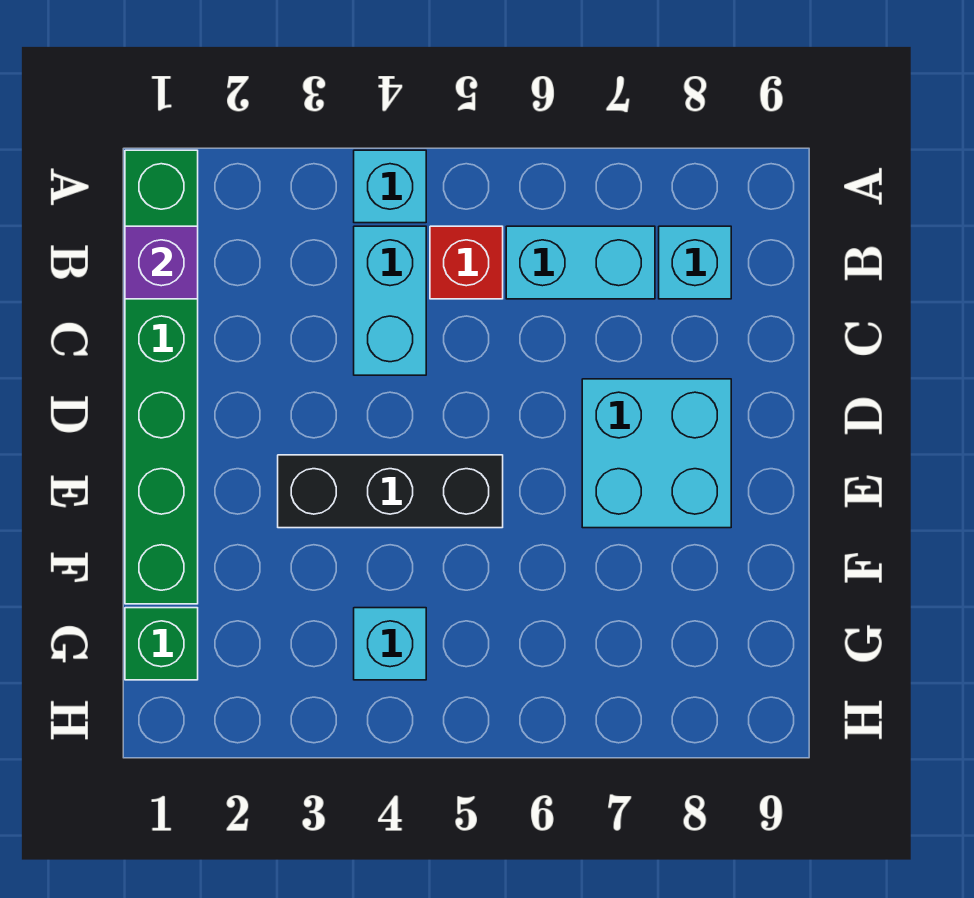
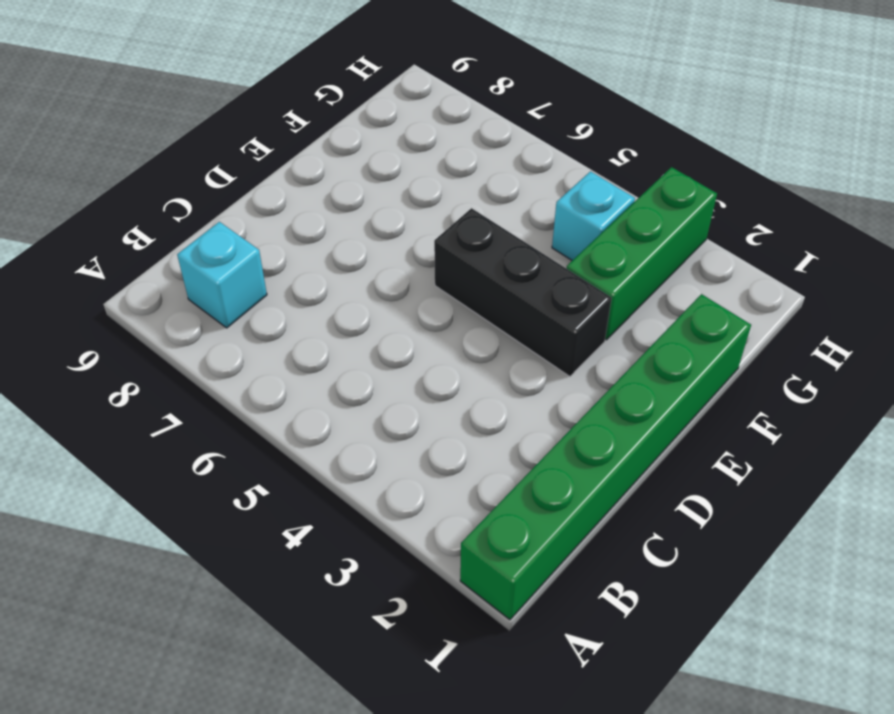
green brick F3:H3 level 1 -> none
none -> cyan brick A4 level 1
none -> cyan brick B4:C4 level 1

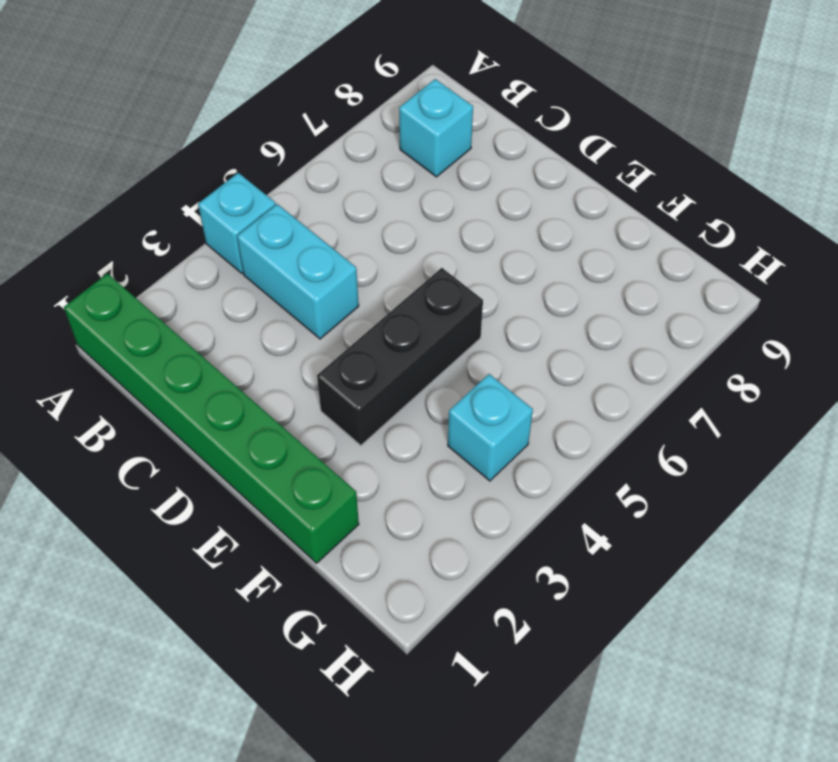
none -> red brick B5 level 1
none -> cyan brick B6:B7 level 1

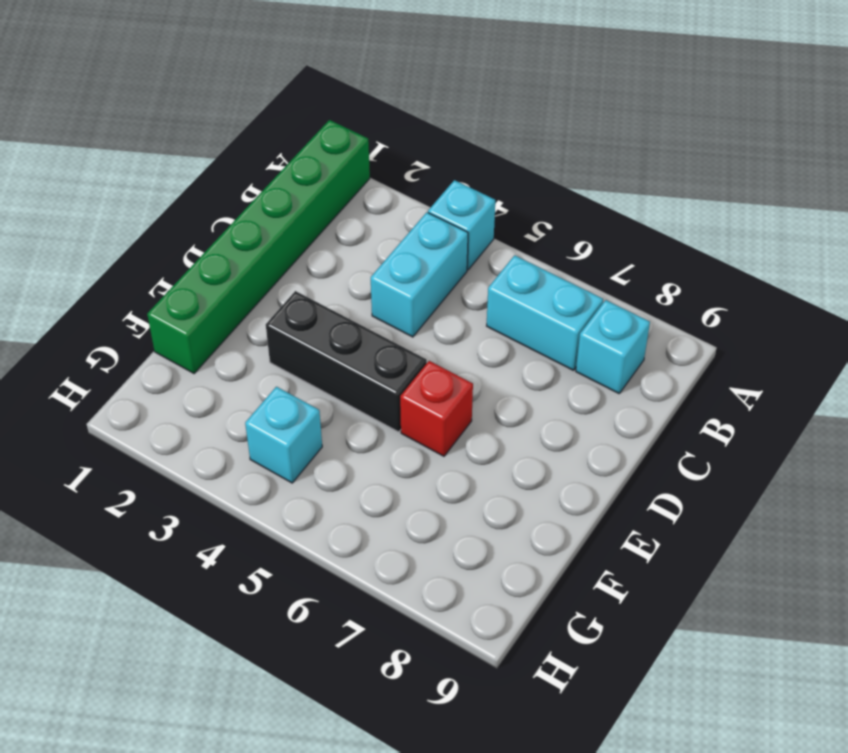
red brick E6 level 1 -> red brick B5 level 1
none -> cyan brick D7:E8 level 1
none -> green brick G1 level 1

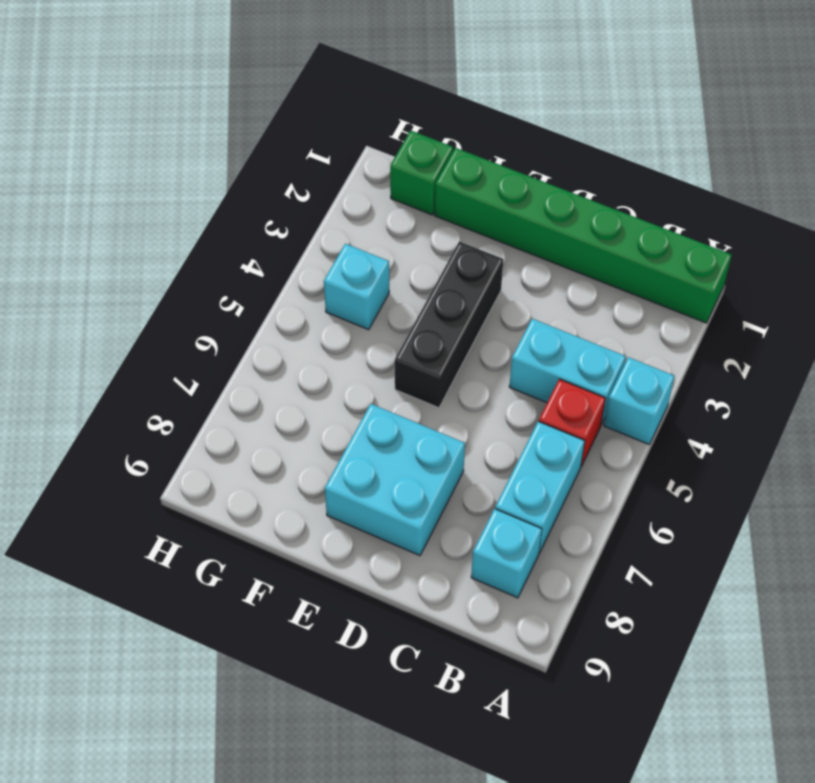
none -> purple brick B1 level 2

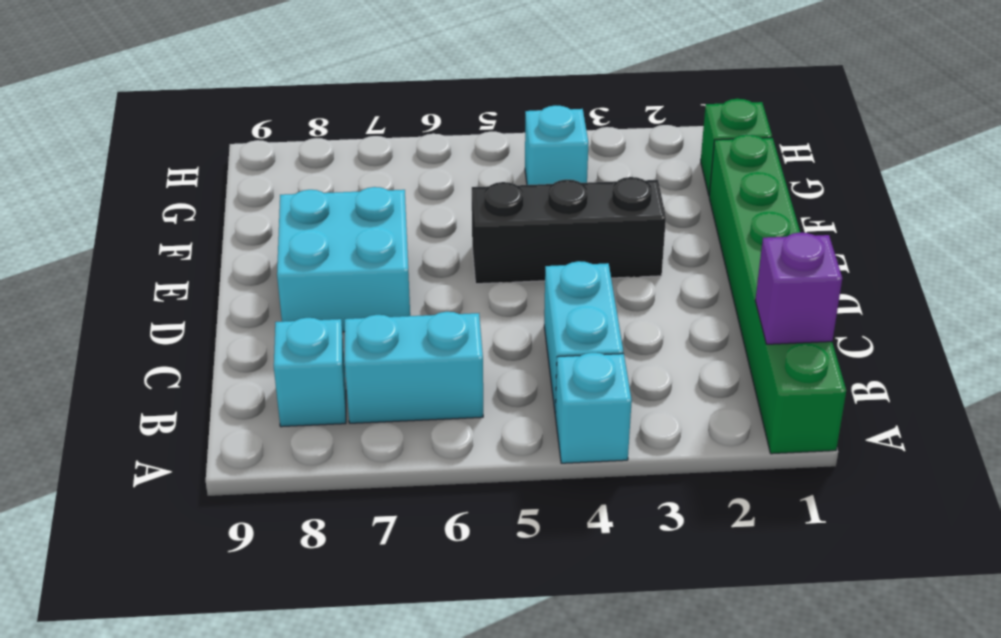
none -> red brick B5 level 1

